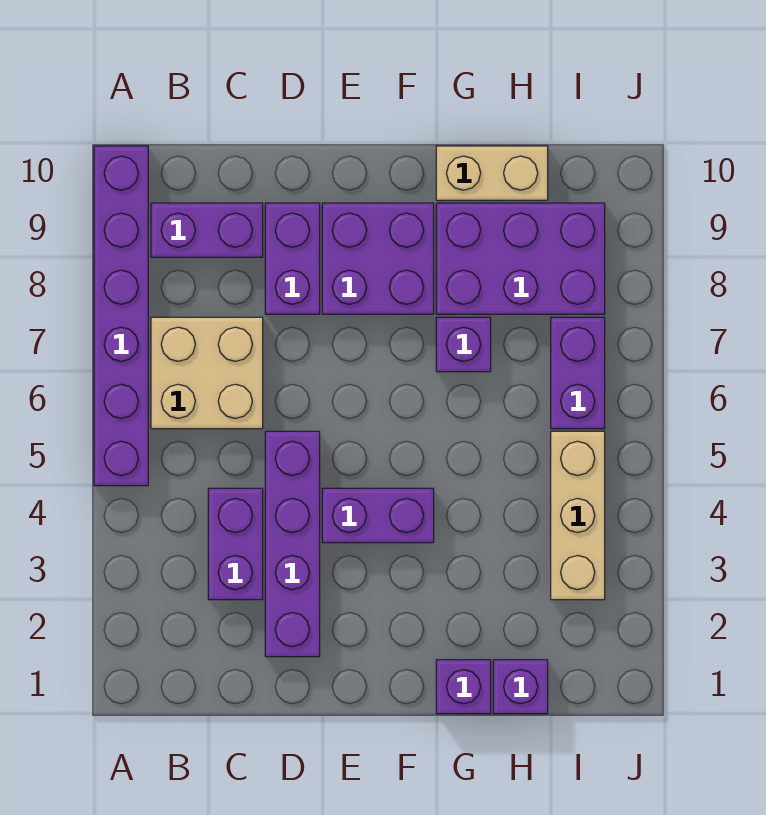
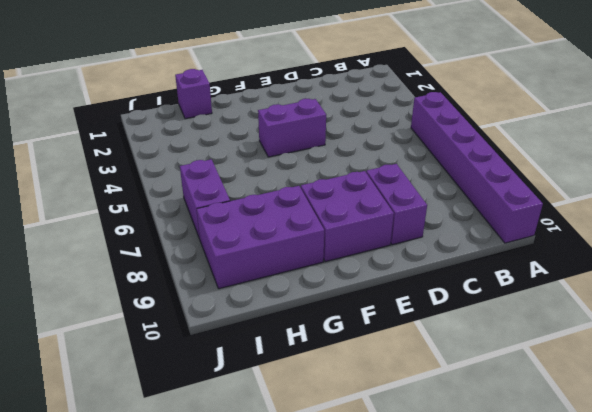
none -> tan brick B6:C7 level 1
none -> purple brick B9:C9 level 1
none -> purple brick C3:C4 level 1

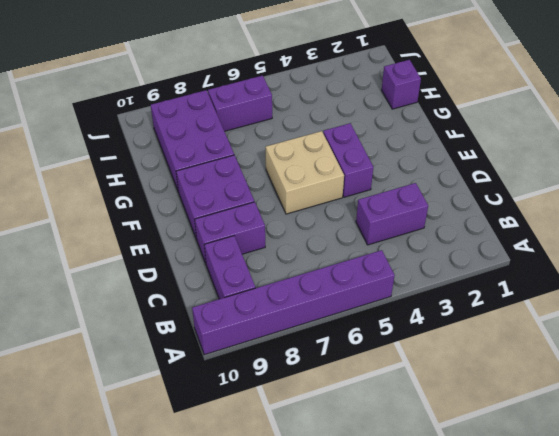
tan brick E5:F6 level 1 -> tan brick B6:C7 level 1
none -> purple brick D2:D5 level 1
none -> purple brick G1 level 1
none -> purple brick G7 level 1

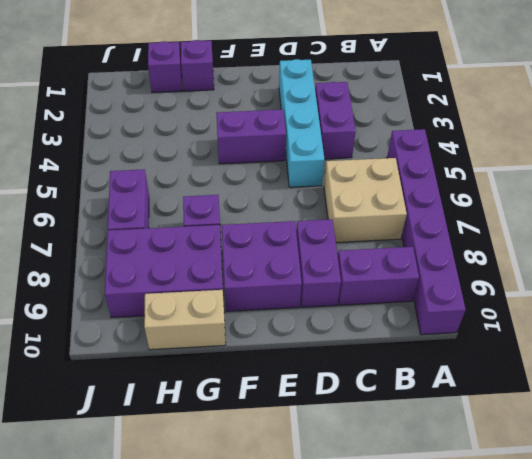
cyan brick D2:D5 level 1 -> purple brick D2:D5 level 1
none -> tan brick I3:I5 level 1

